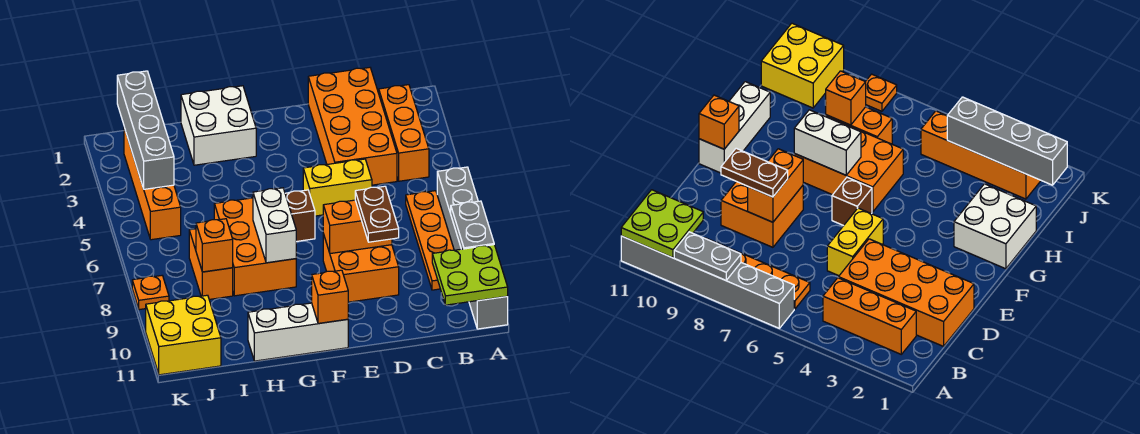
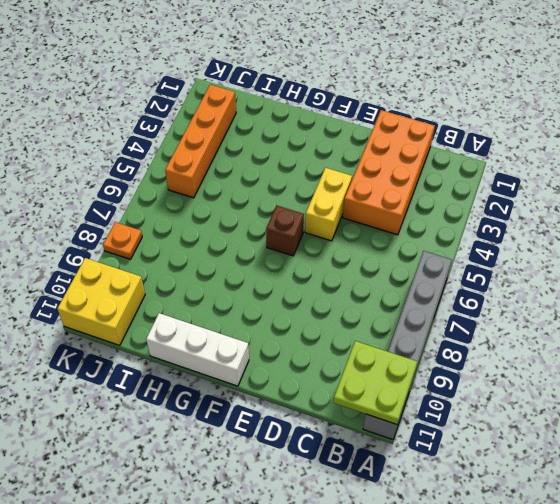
yellow brick E4:E5 level 1 -> yellow brick D5:E5 level 1
none -> orange brick B2:B4 level 1
none -> orange plate B6:B9 level 1
none -> orange brick D8:E9 level 1

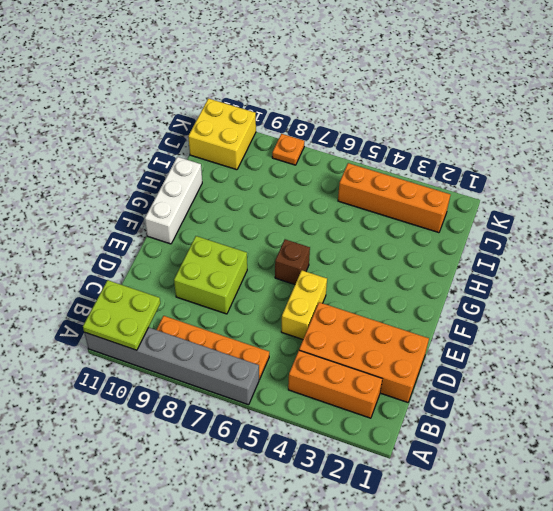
lime brick D8:E9 level 1 -> orange brick D8:E9 level 1
none -> white brick G1:H2 level 1
none -> orange brick G6:H8 level 1
none -> orange brick I7:I8 level 1

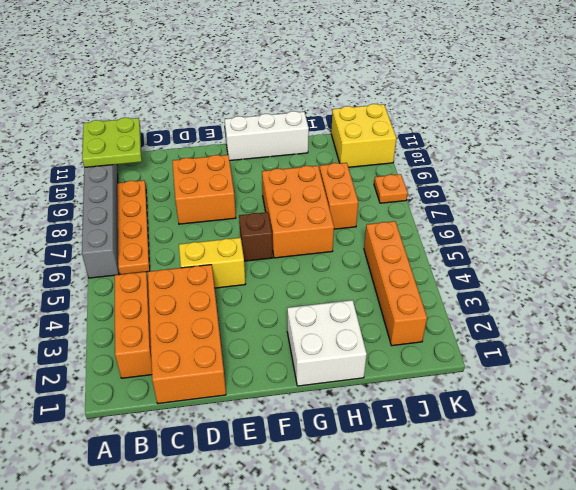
none -> grey plate A8:A9 level 2
none -> orange brick D8:E8 level 2
none -> orange brick F11 level 2

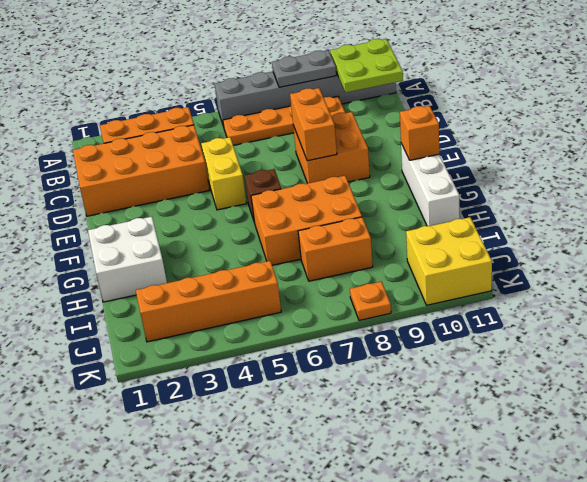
none -> white brick G7:G8 level 2
none -> orange brick I8 level 2
none -> grey brick J1:J4 level 2

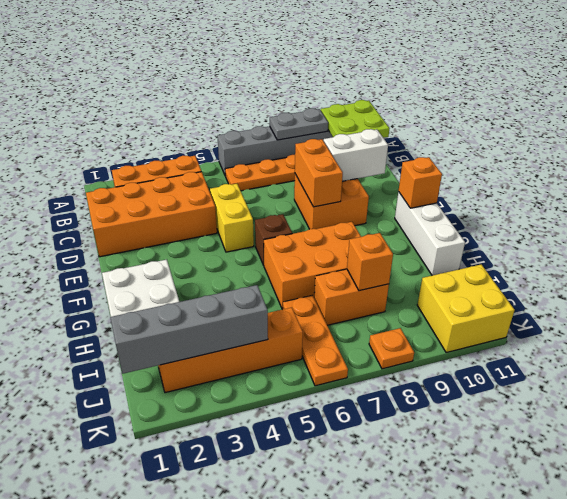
white brick D9:D10 level 2 -> white brick G7:G8 level 2
orange plate I6:K6 level 1 -> none
none -> brown plate D8:D9 level 3

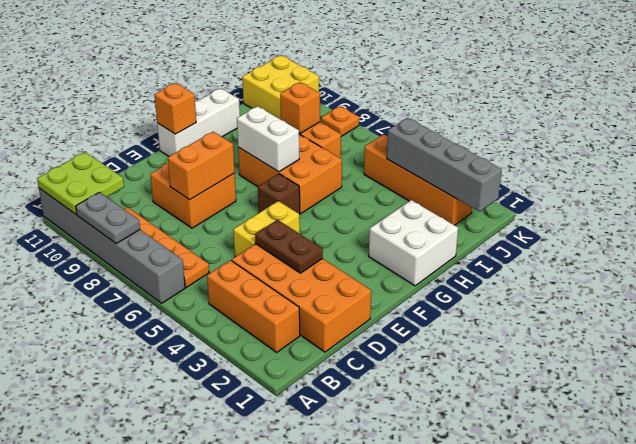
brown plate D3:D4 level 2 -> brown plate D8:D9 level 3

